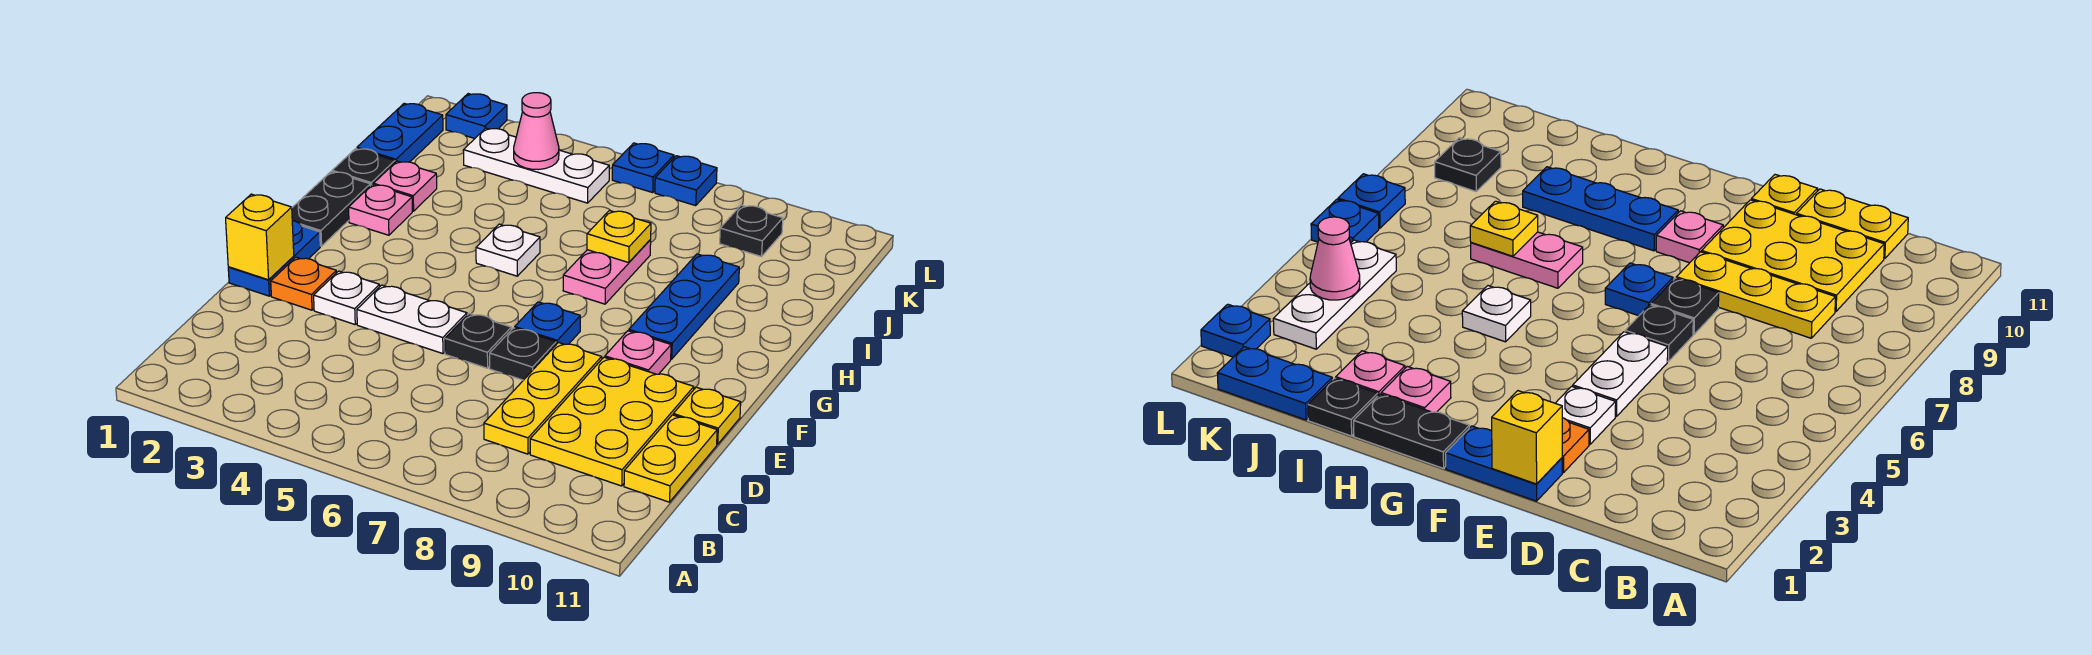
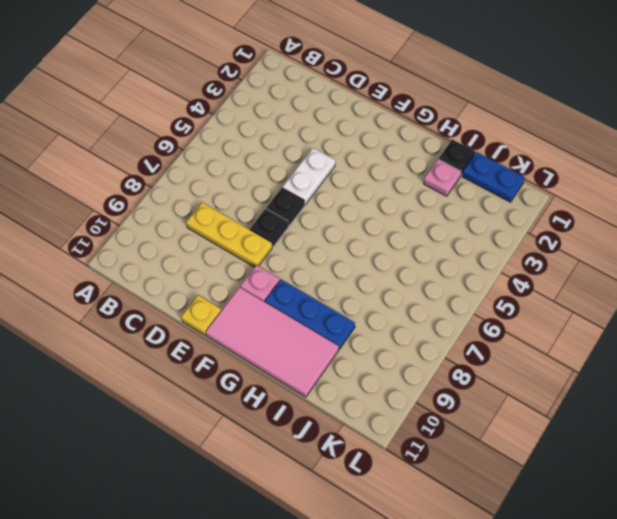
pink tile F10:I11 level 1 -> none
none -> yellow plate C9:E10 level 1
none -> yellow plate C11:D11 level 1
none -> blue plate E1:F1 level 1

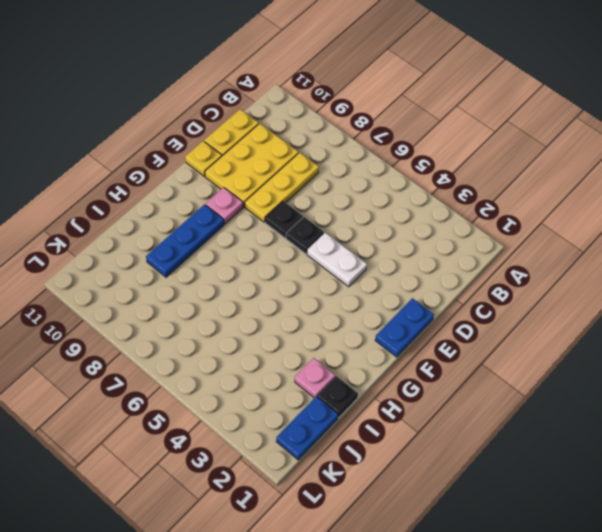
none -> orange plate E2 level 1
none -> white plate E3 level 1
none -> blue plate F7 level 1

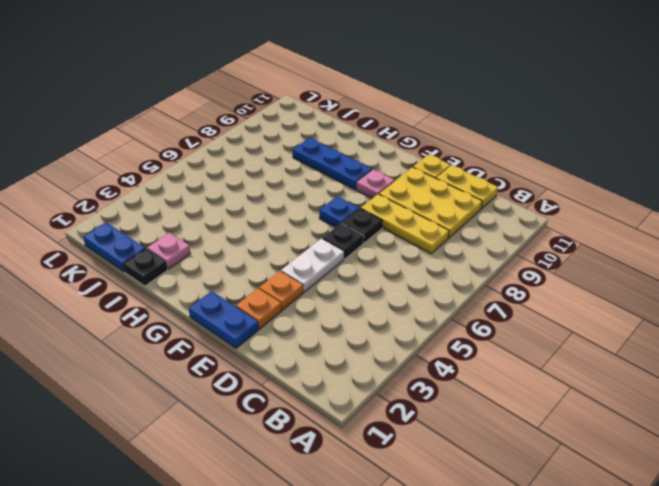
orange plate E3 level 1 -> white plate E3 level 1
none -> black plate G1:H1 level 1
none -> pink plate H2 level 1
none -> white plate H5 level 1

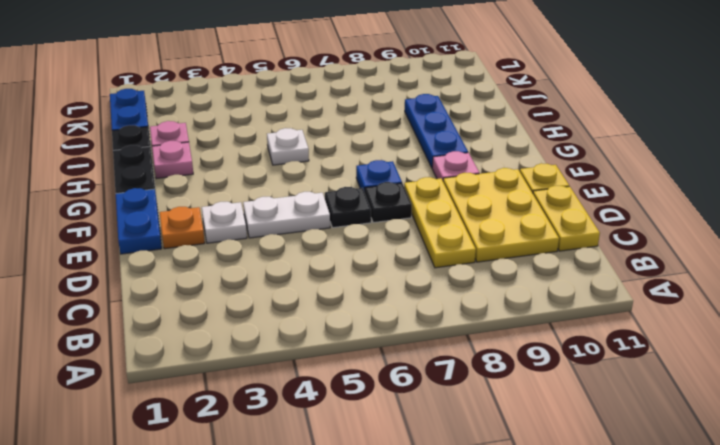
none -> pink plate H7:I7 level 1
none -> white plate K3:K5 level 1
none -> black plate K9 level 1

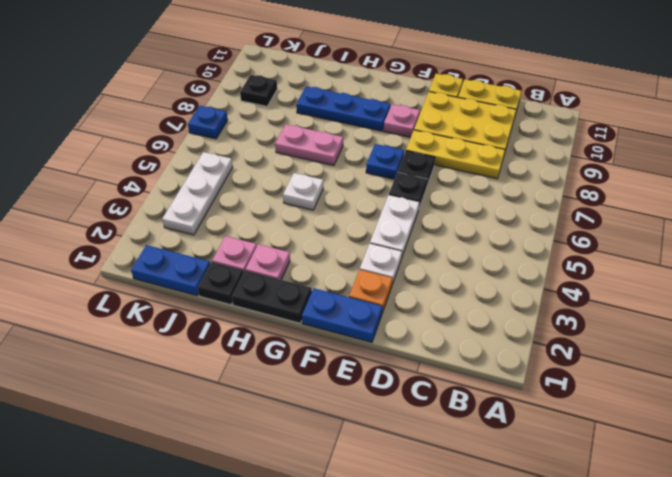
none -> blue plate L2 level 1
none -> blue plate L6 level 1
none -> yellow brick E1 level 2

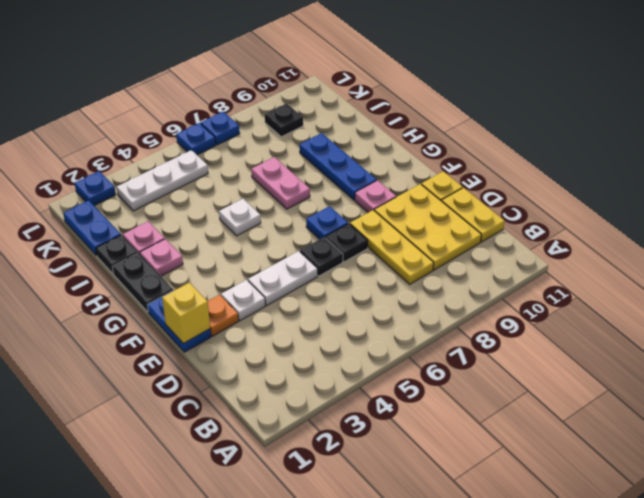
none -> yellow plate I7 level 2
none -> pink cone K4 level 2

